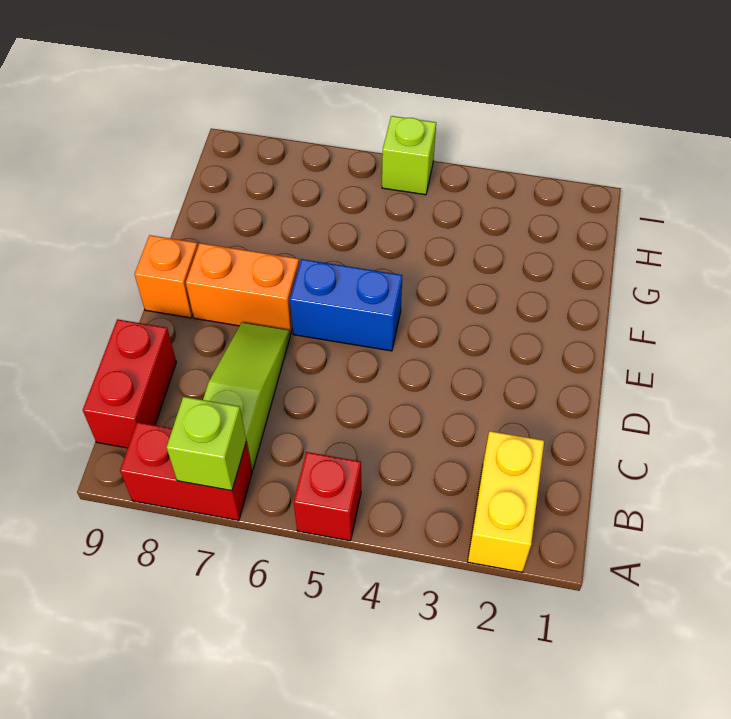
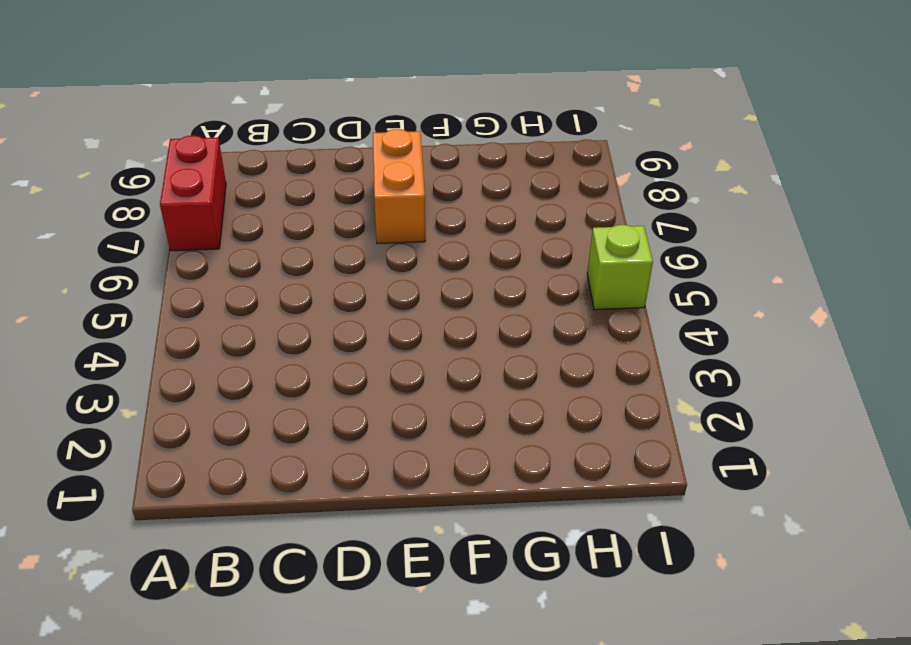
none -> yellow brick A2:B2 level 1
none -> red brick A5 level 1

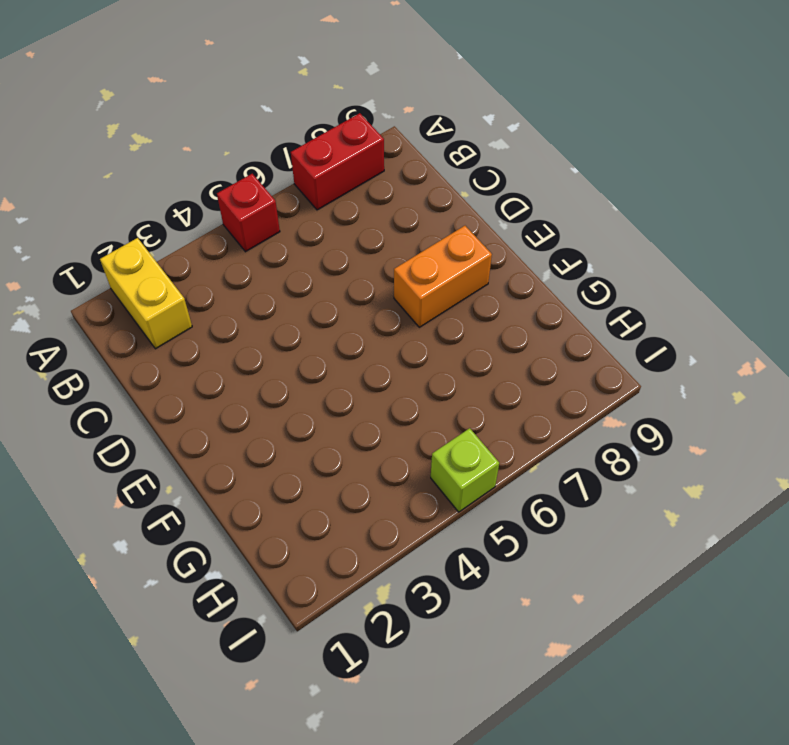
none -> lime slope B7:D7 level 1 top B
none -> red brick B9:C9 level 1

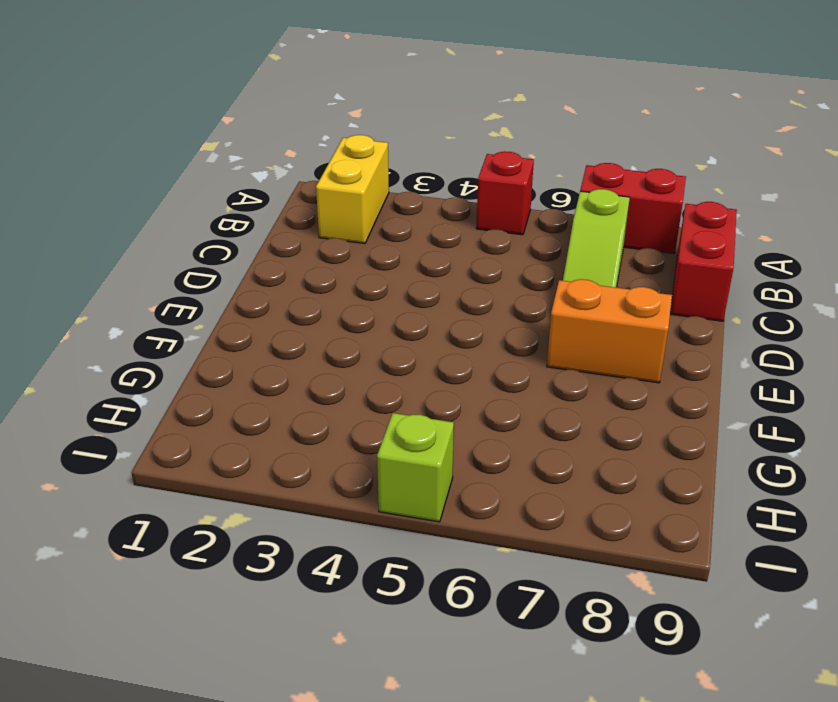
none -> blue brick E5:E6 level 1
none -> orange brick E9 level 1

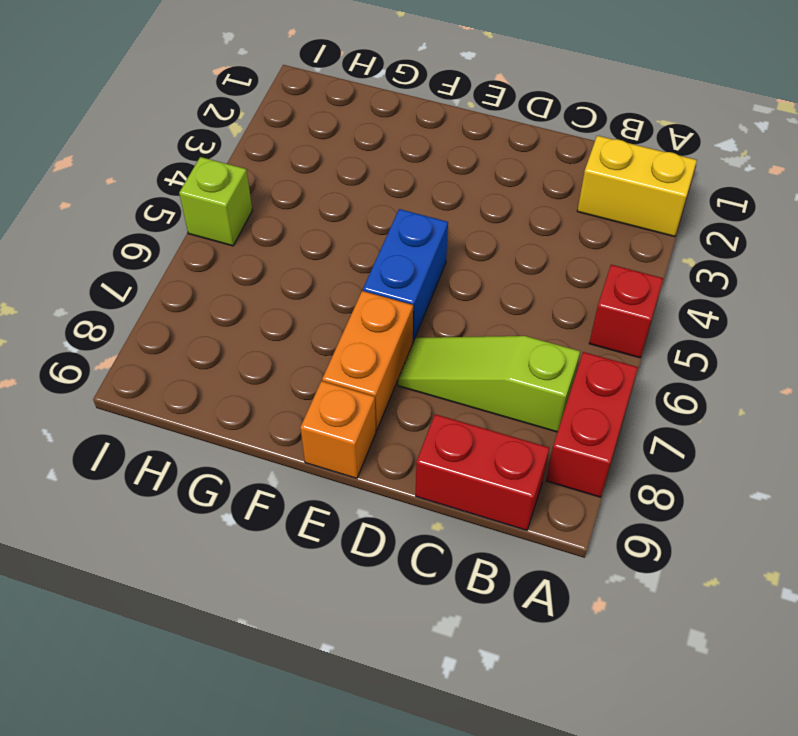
none -> lime brick A7 level 2

